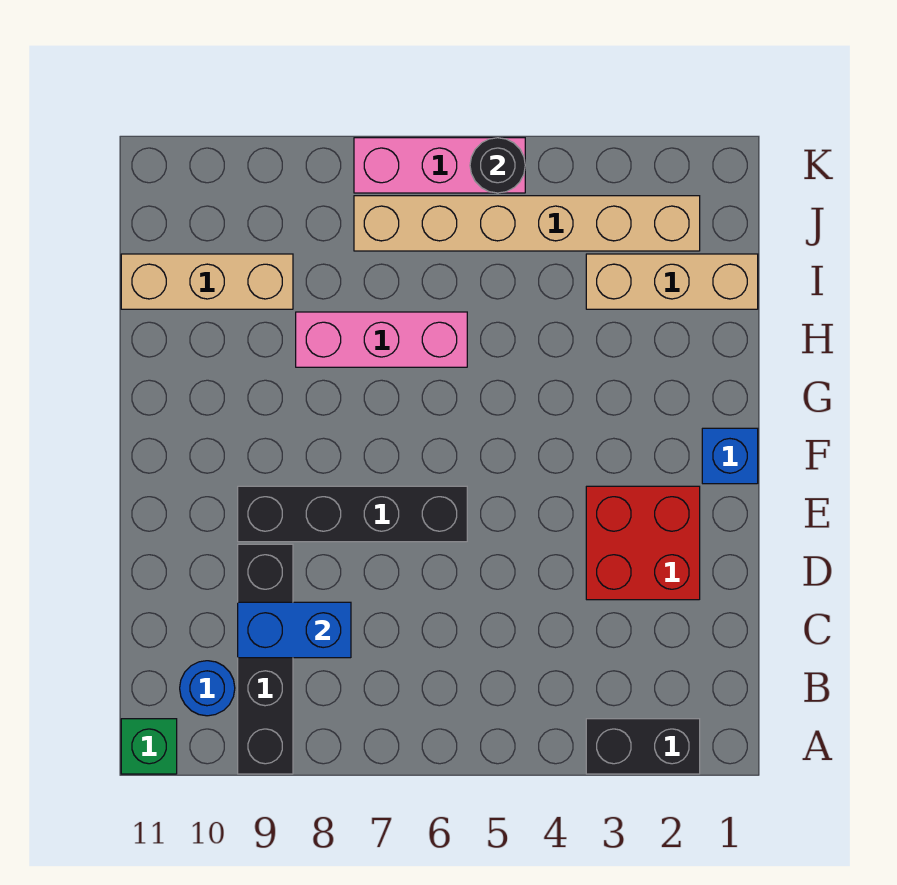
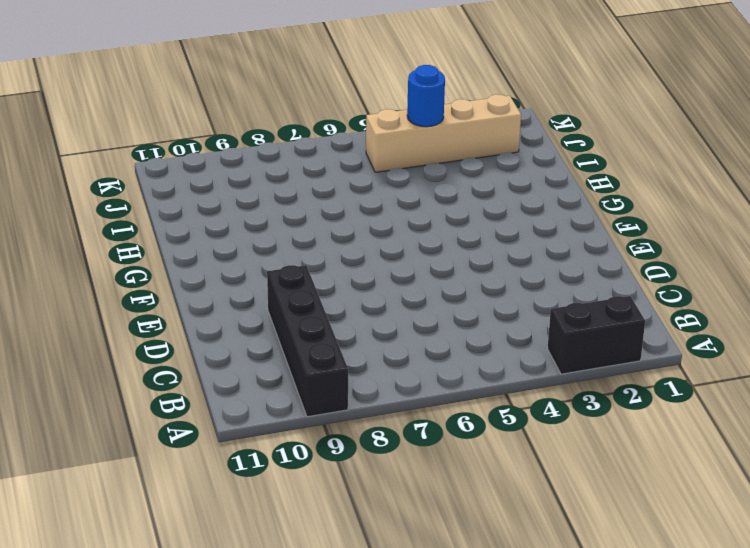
tan brick J2:J5 level 1 -> tan brick J2:J7 level 1
blue round brick J4 level 2 -> blue round brick B10 level 1
none -> green brick A11 level 1
none -> red brick D2:E3 level 1
none -> black brick E6:E9 level 1

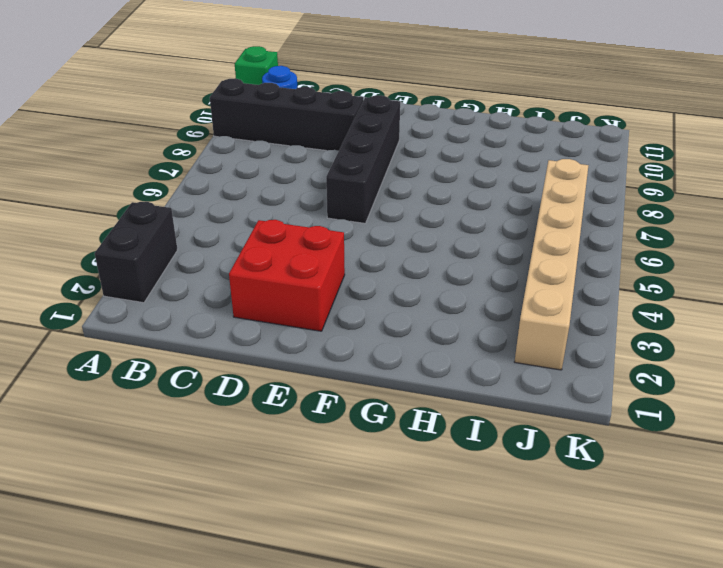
none -> blue brick F1 level 1
none -> pink brick H6:H8 level 1
none -> tan brick I1:I3 level 1

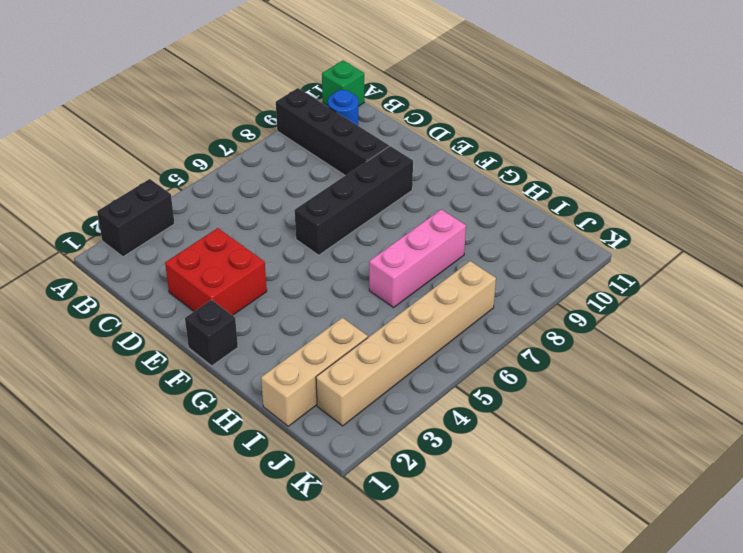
black brick F1 level 1 -> blue brick F1 level 1
none -> tan brick I9:I11 level 1
none -> pink brick K5:K7 level 1
none -> blue brick C8:C9 level 2

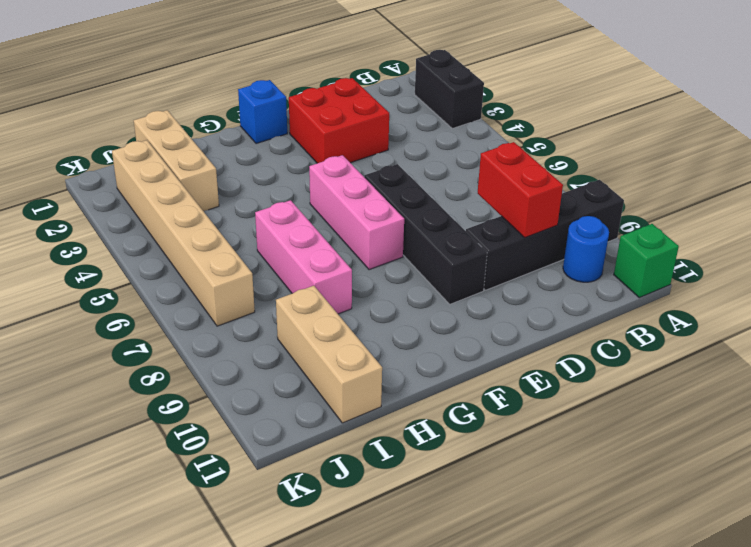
red brick C8:C9 level 2 -> blue brick C8:C9 level 2
pink brick F5:F7 level 1 -> pink brick K5:K7 level 1
none -> black round brick K5 level 2

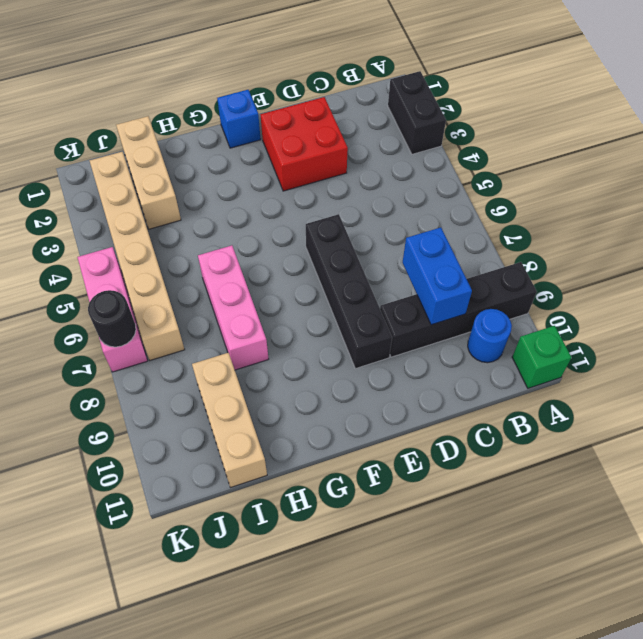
black round brick K7 level 2 -> black round brick K5 level 2

